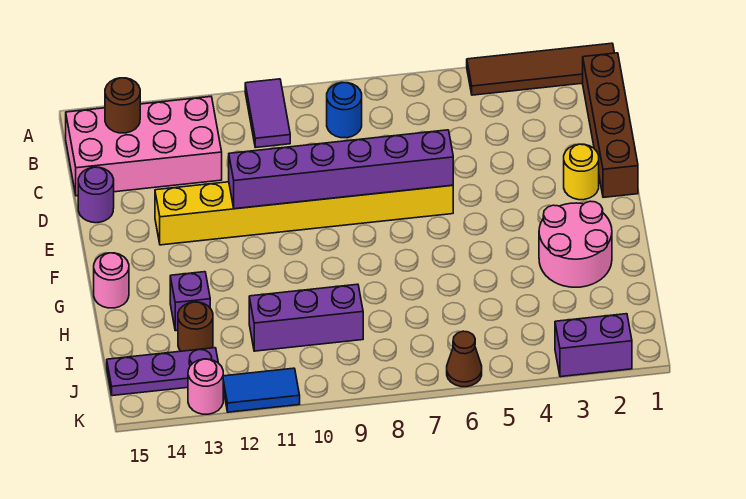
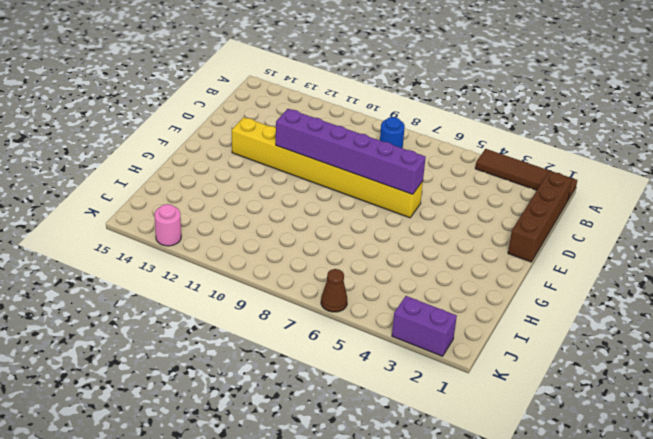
none -> purple tile A10:B10 level 1
none -> pink brick B12:C15 level 1
none -> purple round brick D15 level 1

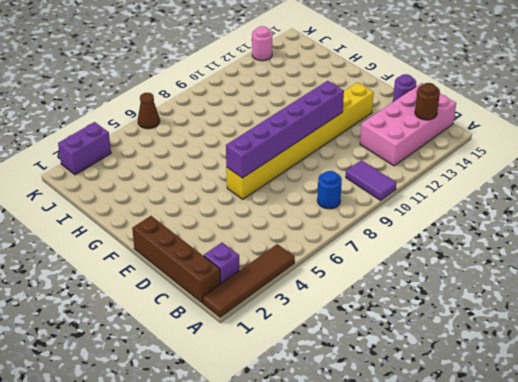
purple brick B2 level 1 -> purple brick H13 level 1
none -> yellow round brick E2 level 1
none -> pink round brick G2:H3 level 1
none -> pink round brick G15 level 1

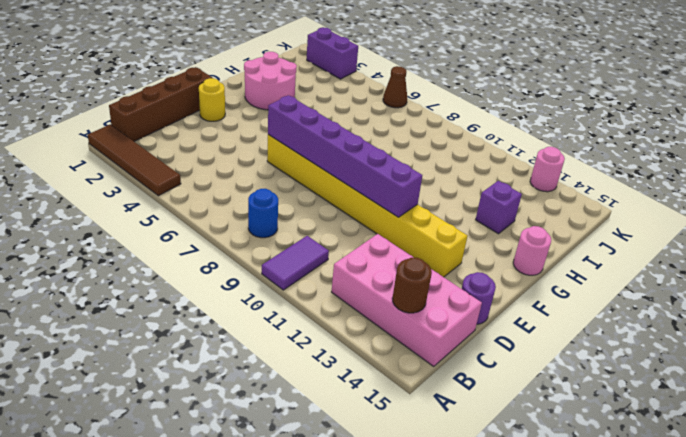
none -> purple brick I9:I11 level 1
none -> brown round brick I13 level 1
none -> purple plate J13:J15 level 1

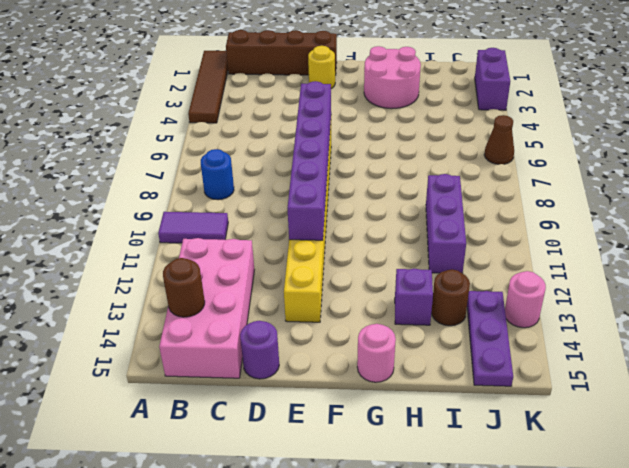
none -> blue tile K11:K12 level 1

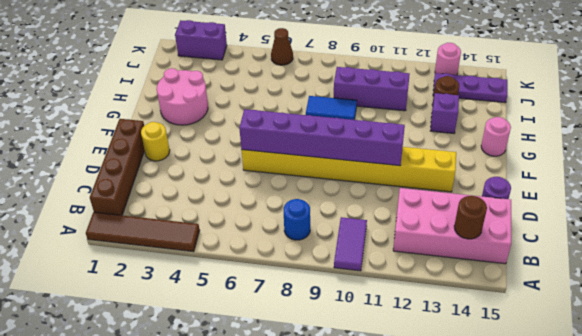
blue tile H8:H9 level 1 -> blue tile K11:K12 level 1

